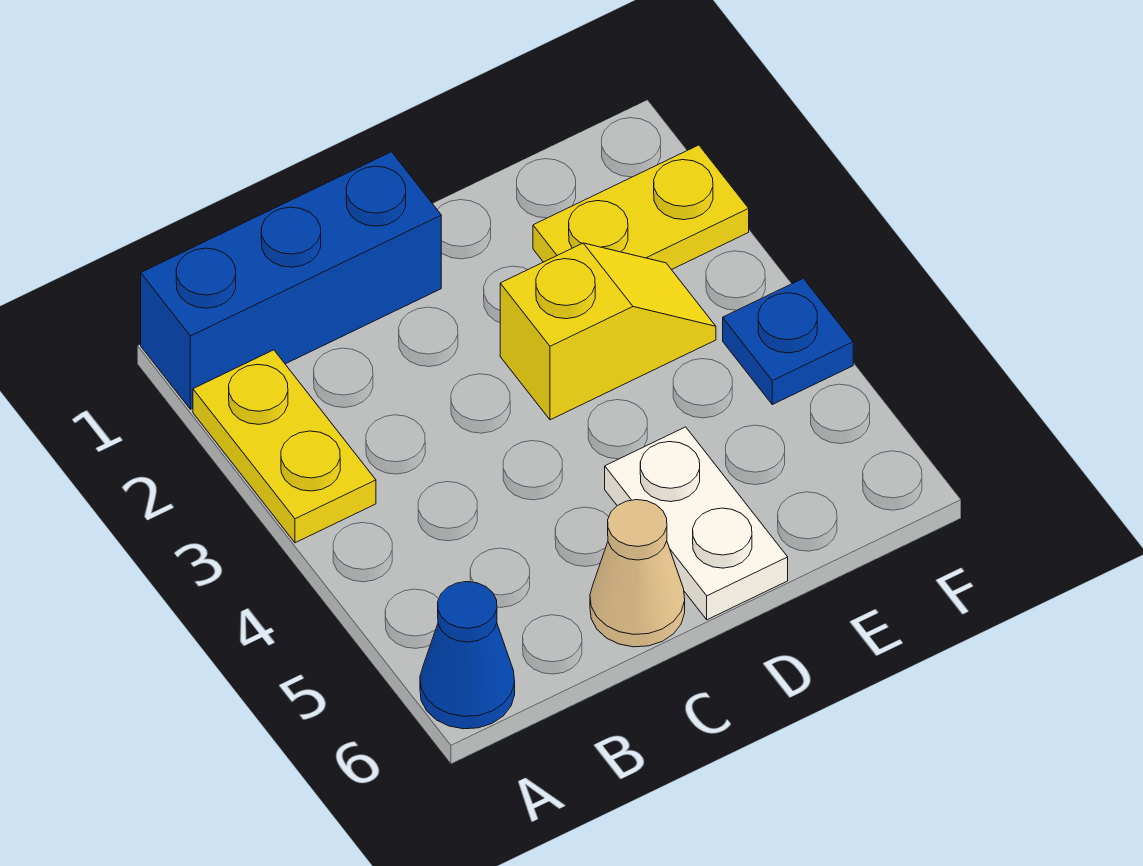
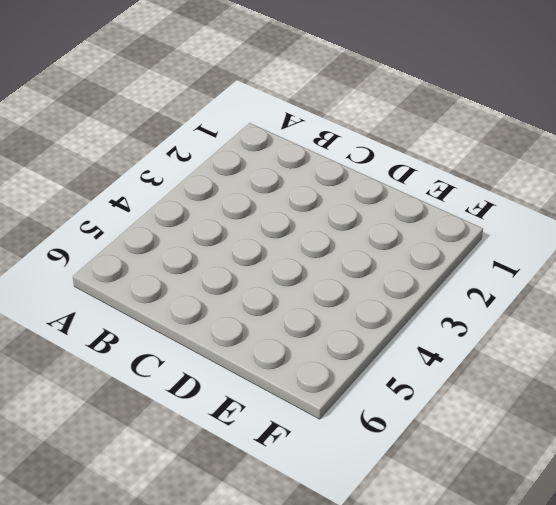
none -> blue brick A1:C1 level 1
none -> yellow plate A2:A3 level 1

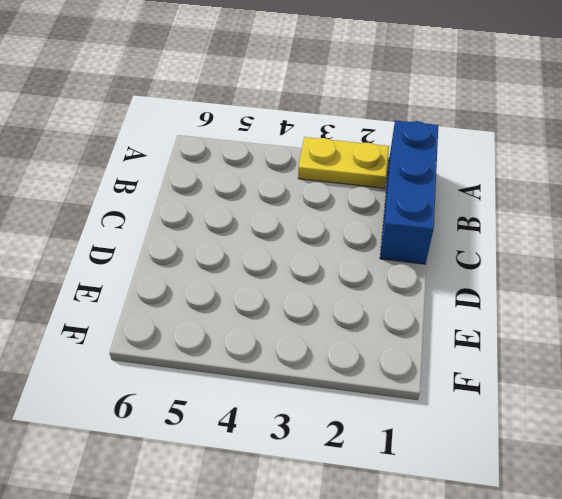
none -> blue cone A6 level 1
none -> tan cone C6 level 1

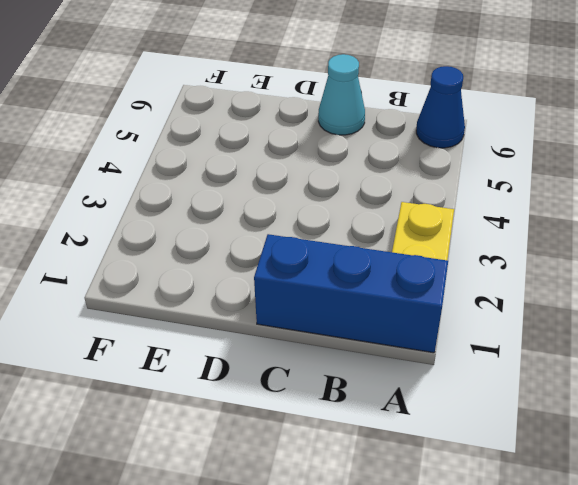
cyan cone C6 level 1 -> tan cone C6 level 1
none -> yellow slope D3:E3 level 1 top D
none -> white plate D5:D6 level 1

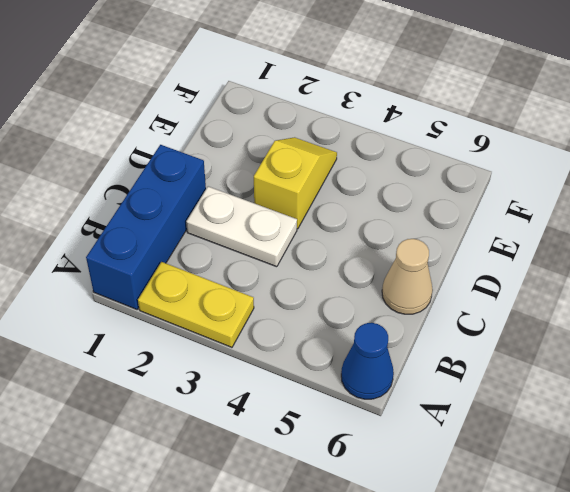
white plate C2:C3 level 1 -> white plate D5:D6 level 1
none -> yellow plate E2:F2 level 1
none -> blue plate F4 level 1

